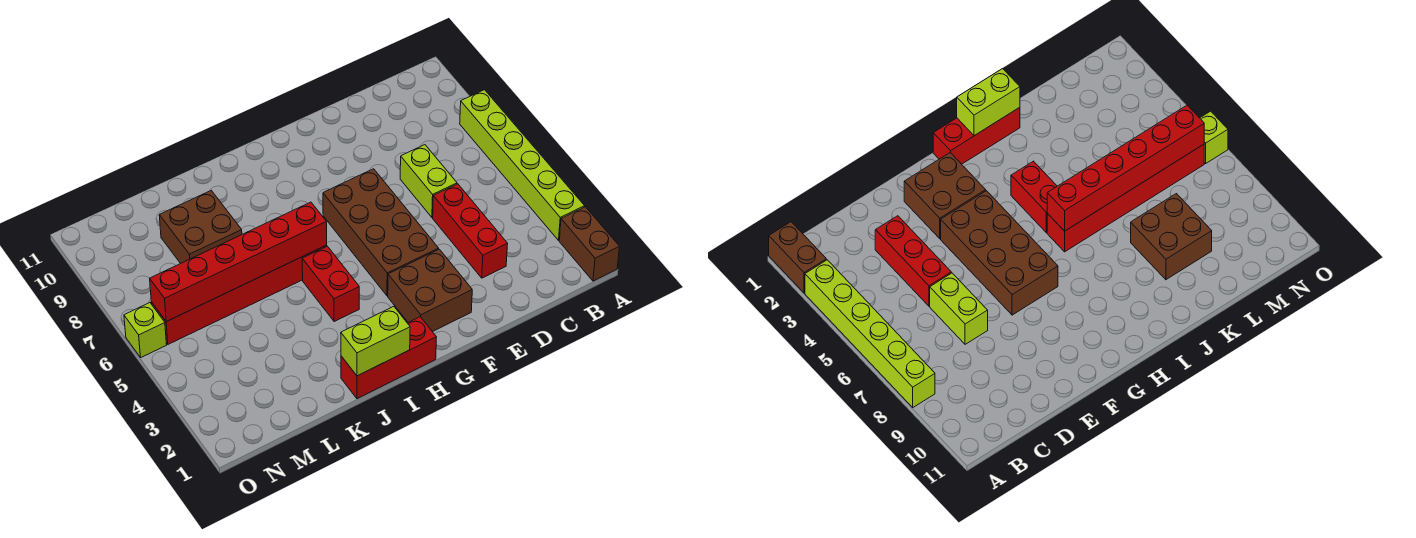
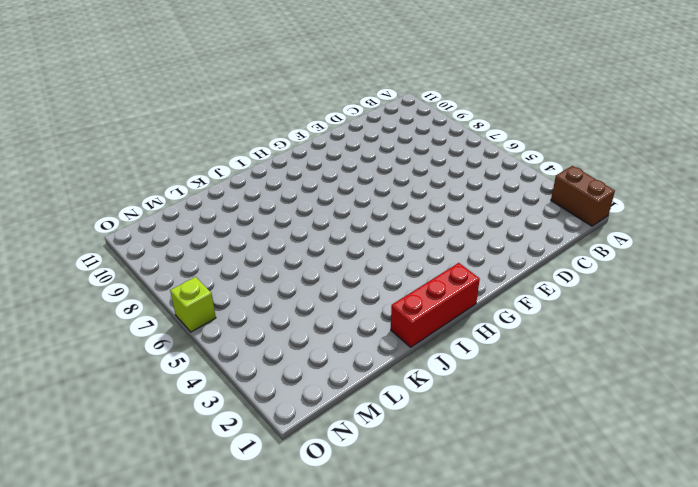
none -> lime brick A3:A8 level 1
none -> red brick D3:D5 level 1
none -> lime brick D6:D7 level 1

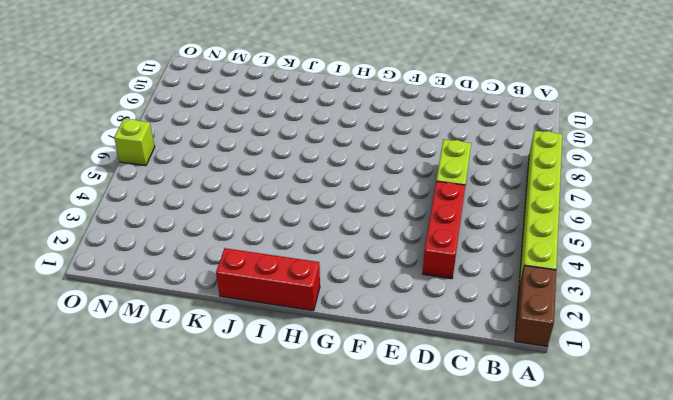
none -> brown brick F2:G3 level 1
none -> brown brick F4:G7 level 1
none -> red brick I4:I5 level 1

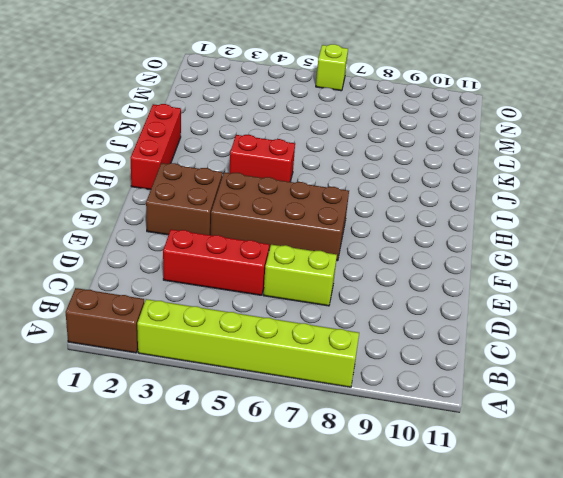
none -> red brick I6:N6 level 1
none -> brown brick K8:L9 level 1
none -> lime brick I1:J1 level 2

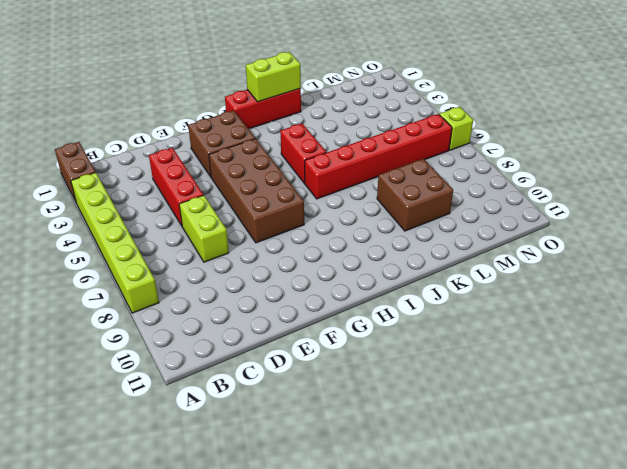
none -> red brick I6:N6 level 2

